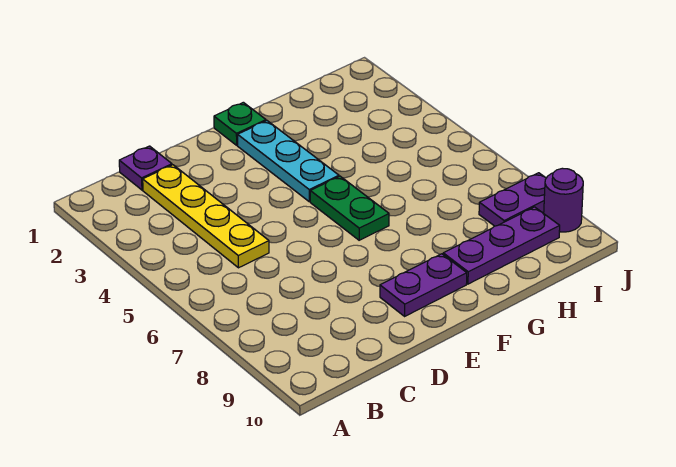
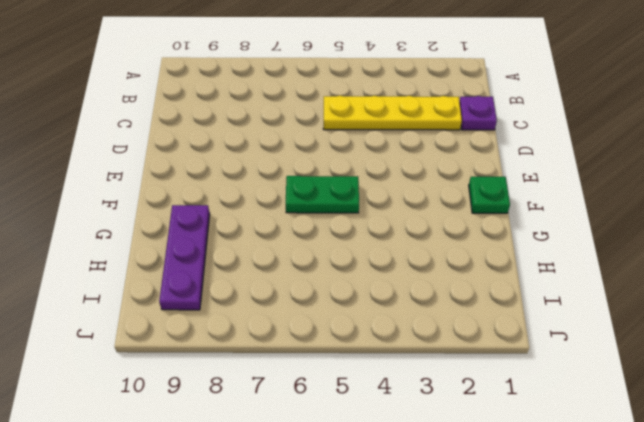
none -> purple plate E9:F9 level 1
none -> cyan plate F2:F4 level 1

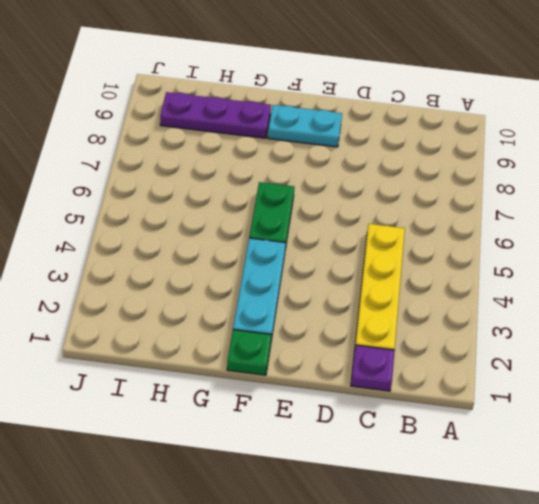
cyan plate E9:F9 level 1 -> purple plate E9:F9 level 1
none -> purple plate I8:J8 level 1
none -> purple round brick J9 level 1

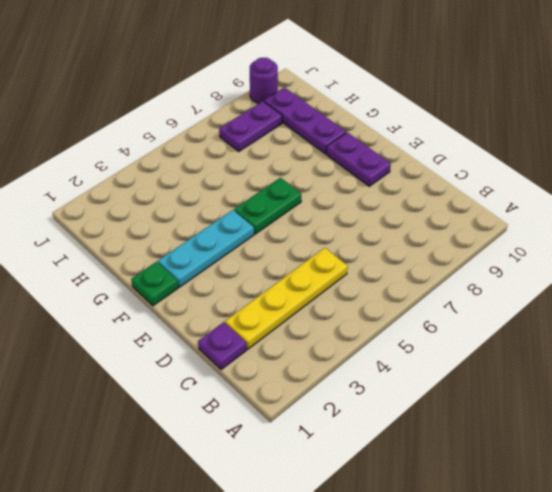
purple plate I7:I8 level 1 -> purple plate I8:J8 level 1

